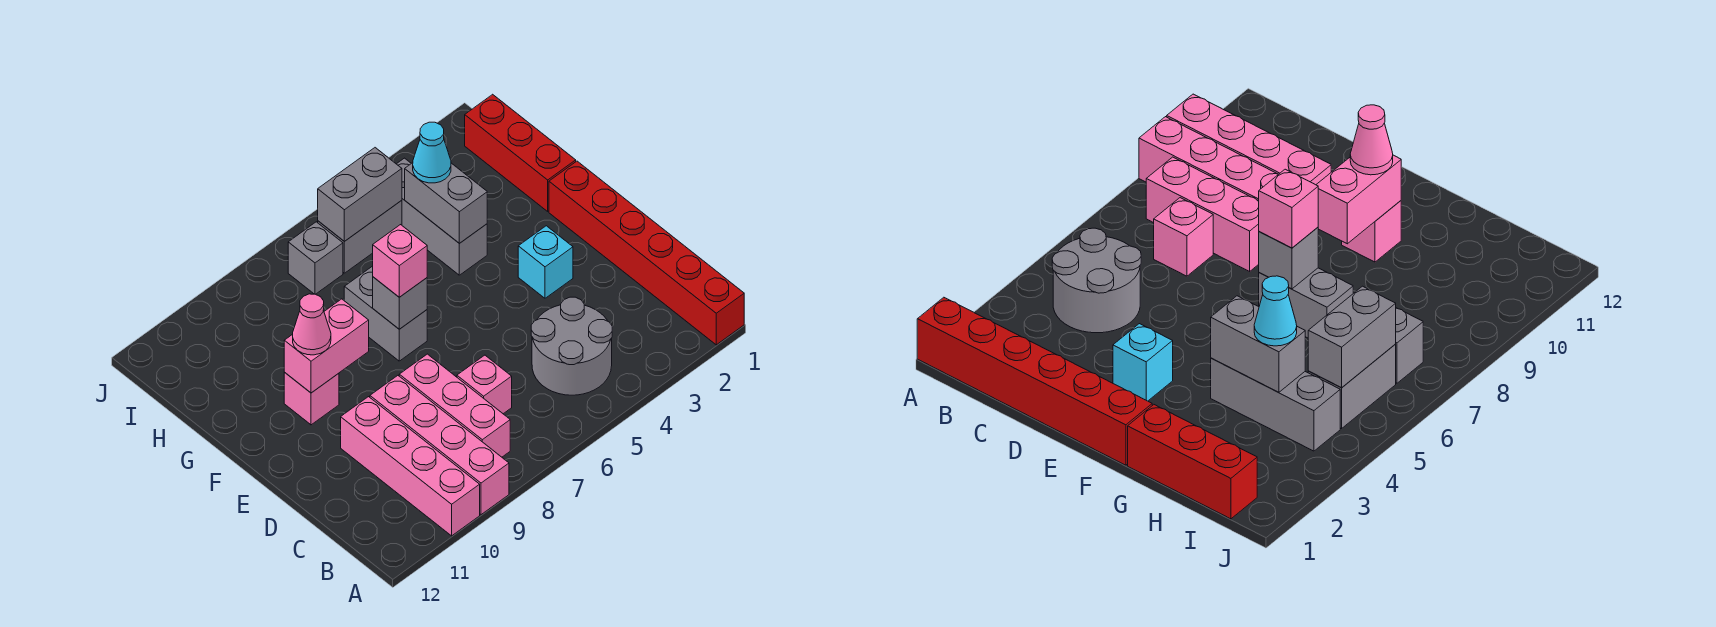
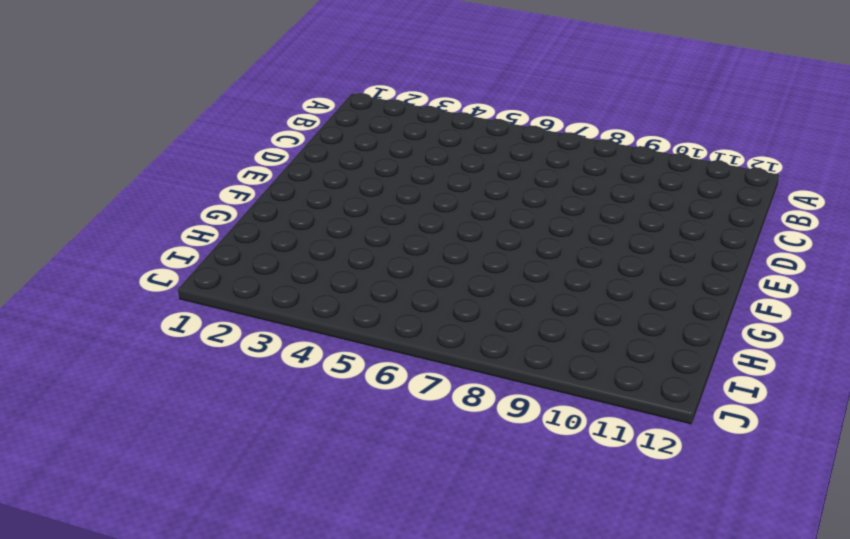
none -> red brick A1:F1 level 1
none -> pink brick A9:D9 level 1
none -> pink brick A10:D10 level 1

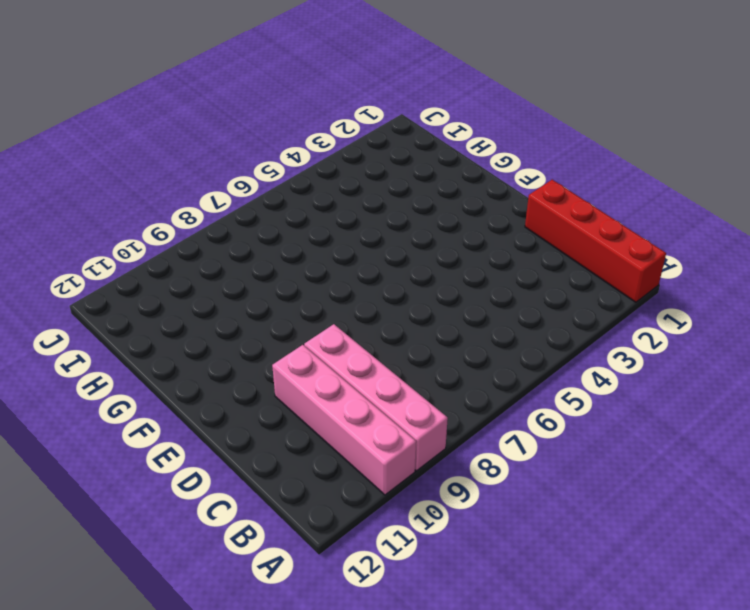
red brick A1:D1 level 1 -> red brick A1:F1 level 1
none -> grey round brick B4:C5 level 1
none -> pink brick B8:D8 level 1
none -> pink brick C7 level 1

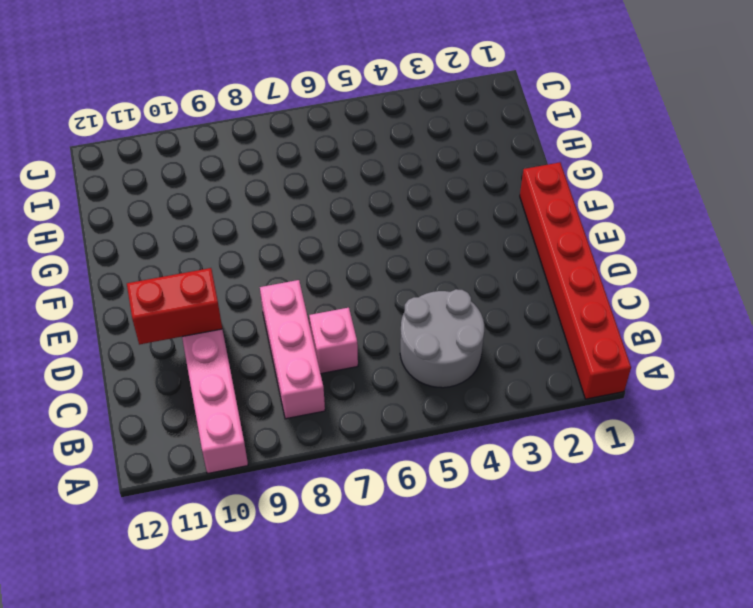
red brick D10:D11 level 2 -> none
none -> pink brick A9:D9 level 1
none -> cyan brick E3 level 1
none -> grey brick F7:G7 level 1

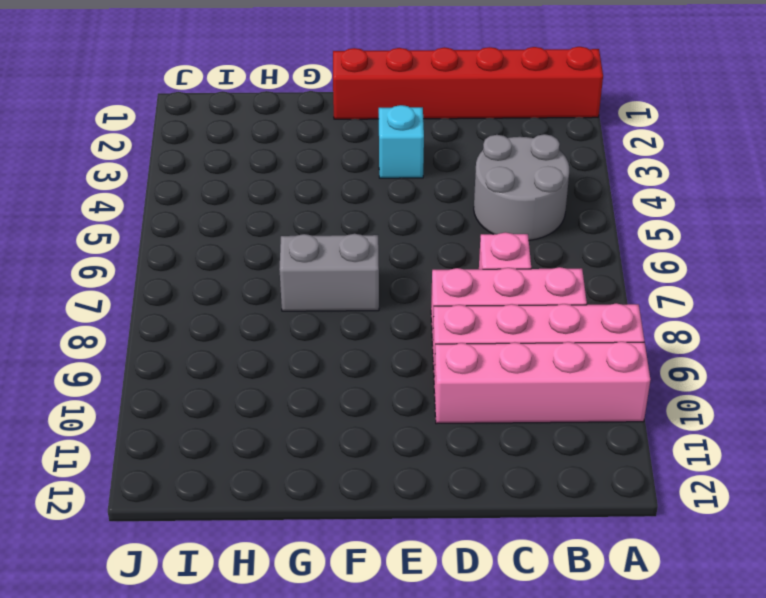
none -> pink brick F10 level 1
none -> red brick G1:I1 level 1
none -> grey brick G4:I4 level 1

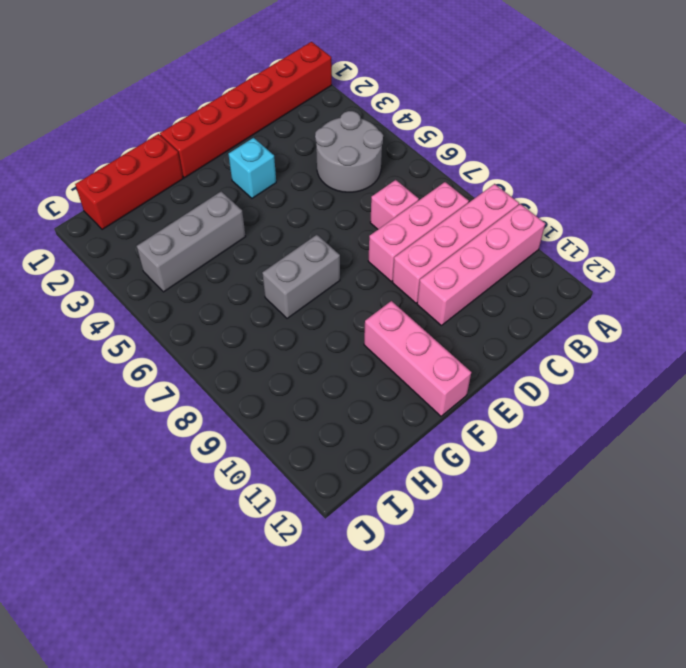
pink brick F10:F12 level 1 -> pink brick F10 level 1
none -> grey brick I5:I6 level 1
none -> grey brick I7 level 1
none -> grey brick F7 level 2

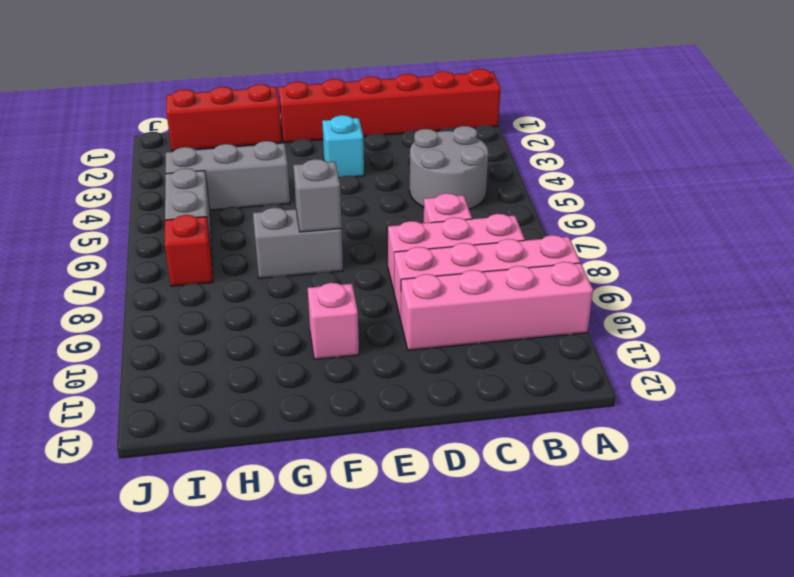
red brick I7 level 1 -> grey brick I7 level 1
none -> pink brick F9:F10 level 2
none -> grey brick G4:H4 level 2
none -> grey brick I5:I6 level 2

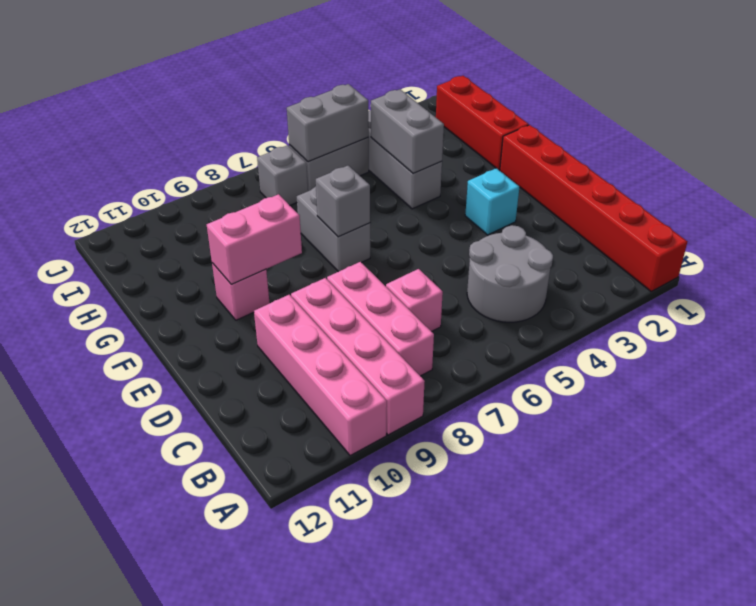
none -> pink brick F7 level 3
none -> pink cone F10 level 3
none -> cyan cone H4 level 3

